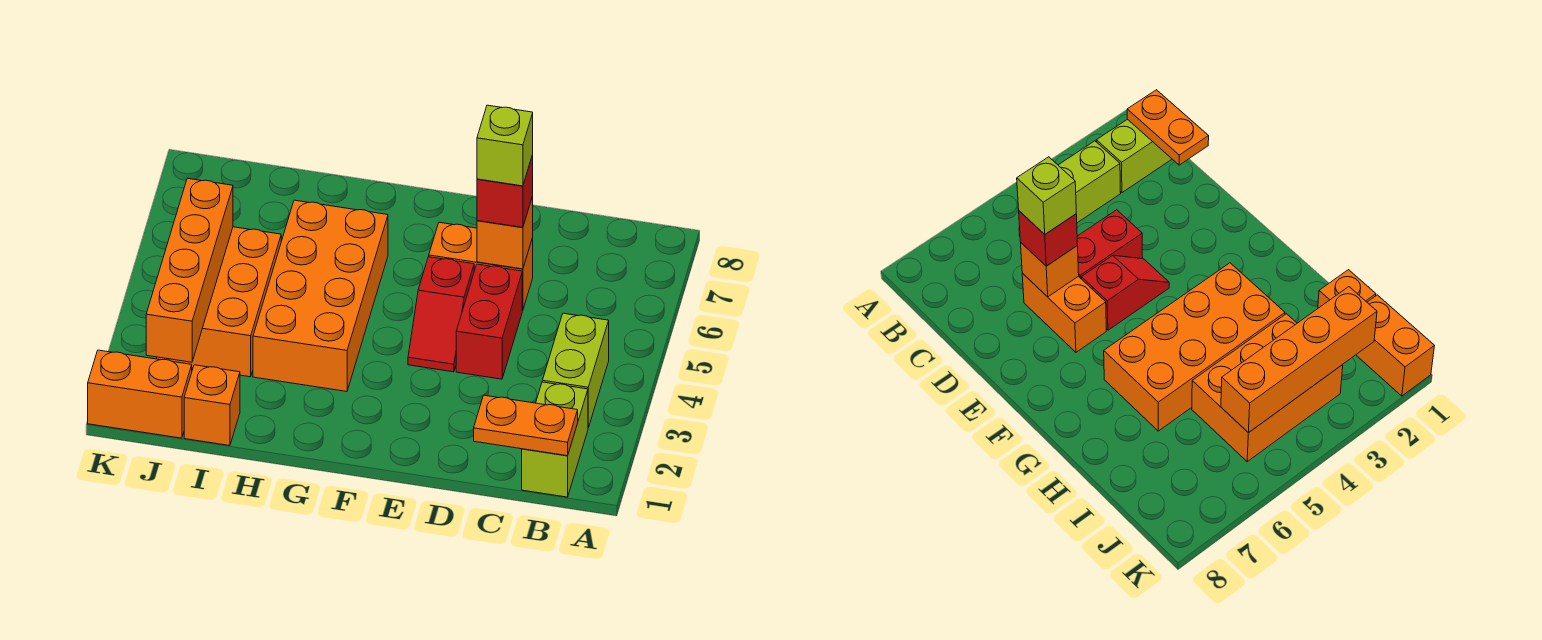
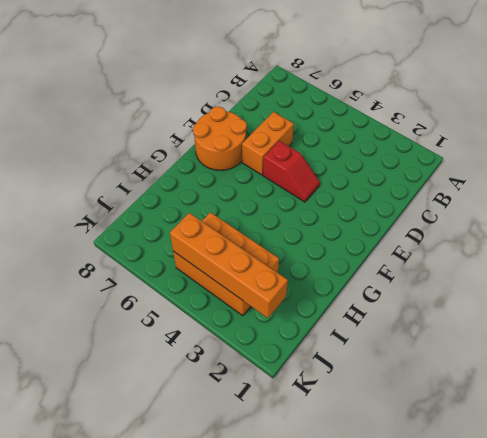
orange round brick E7:F8 level 1 -> none
none -> lime brick B1:B2 level 1
none -> lime brick B3:B4 level 1
none -> red brick D4:D5 level 1

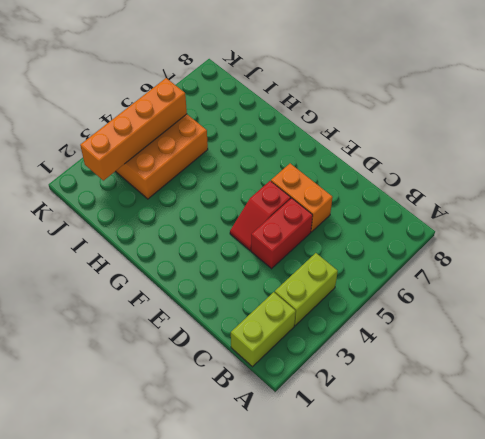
none -> orange brick G3:H6 level 1
none -> orange brick I1 level 1
none -> orange brick J1:K1 level 1

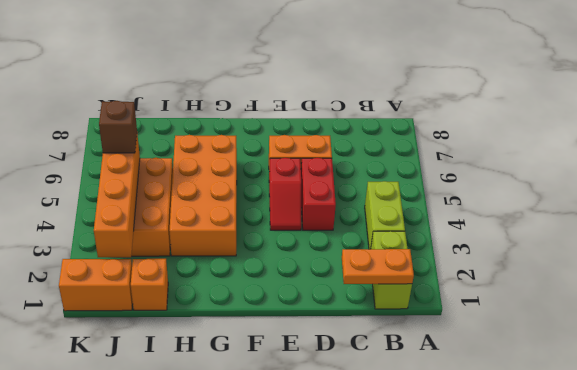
brown brick J5 level 3 -> none
none -> orange brick D6 level 2
none -> red brick D6 level 3
none -> lime brick D6 level 4

